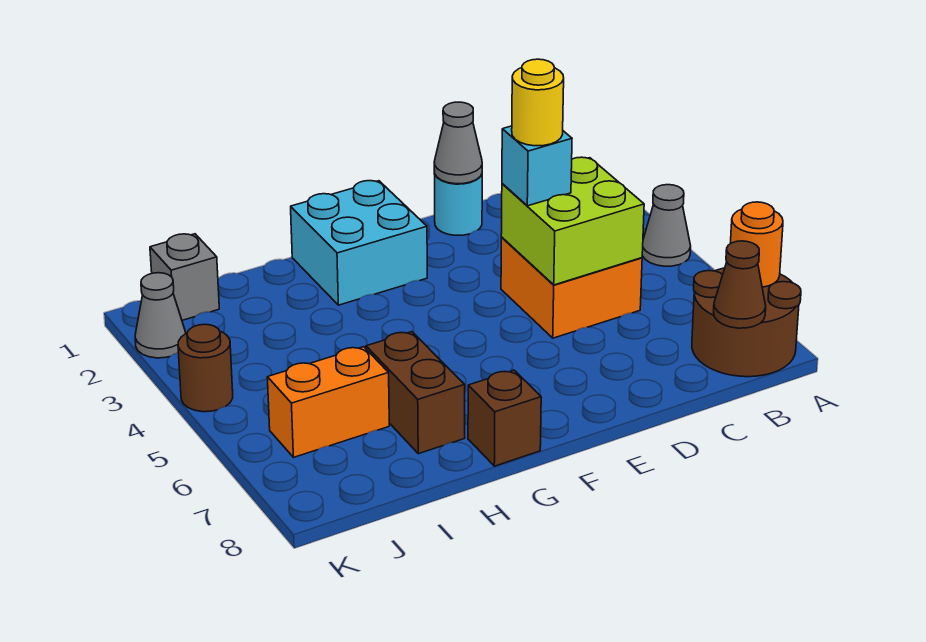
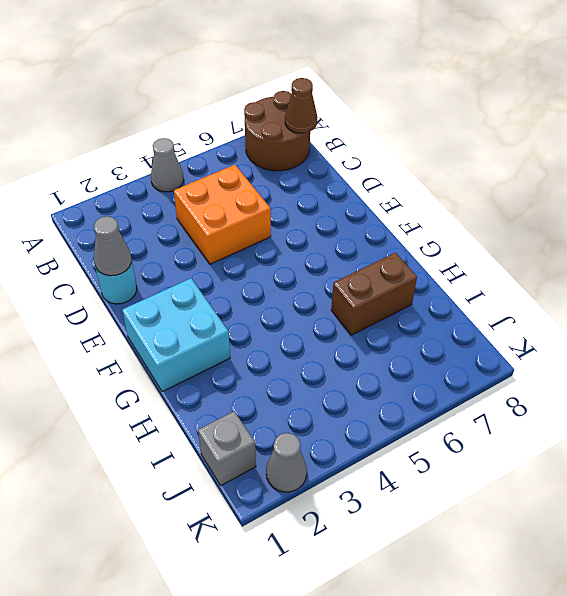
none -> brown brick G8 level 1
none -> orange brick I6:J6 level 1
none -> brown round brick K4 level 1

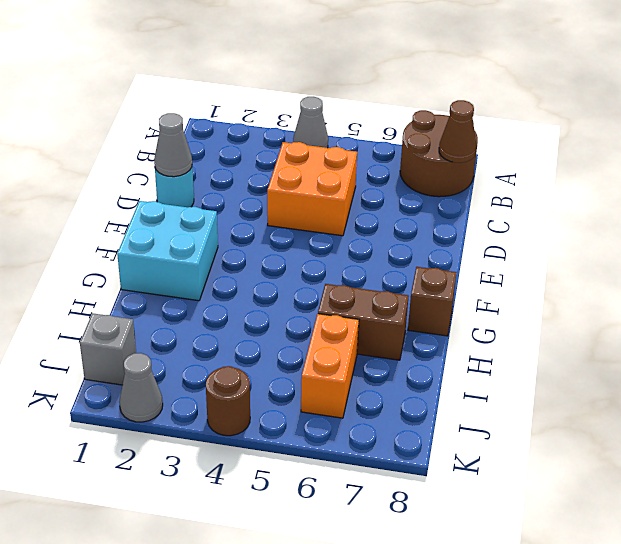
none -> orange round brick A7 level 2
none -> lime brick C4:D5 level 2
none -> cyan brick D4 level 3

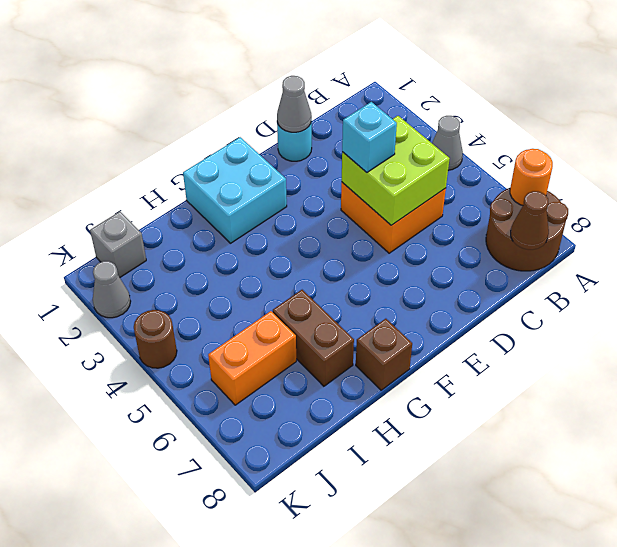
none -> yellow round brick D4 level 4

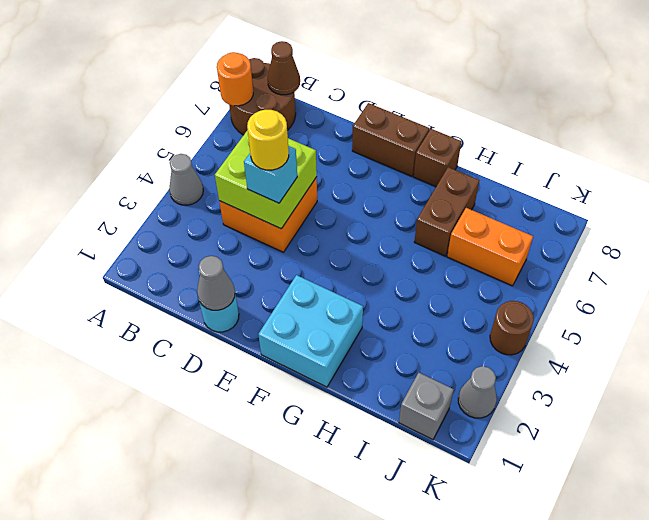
brown brick E8:F8 level 1 -> none

